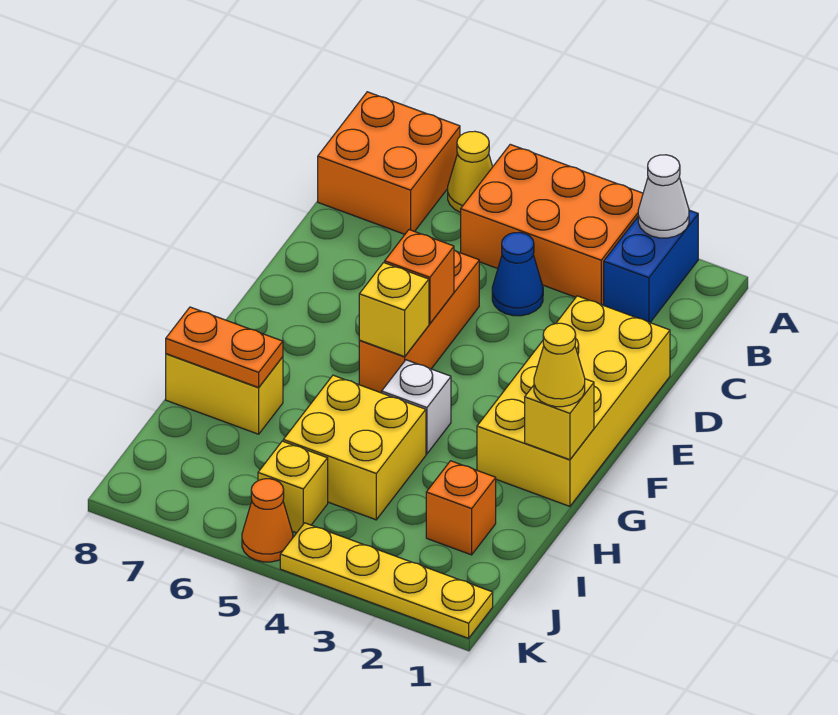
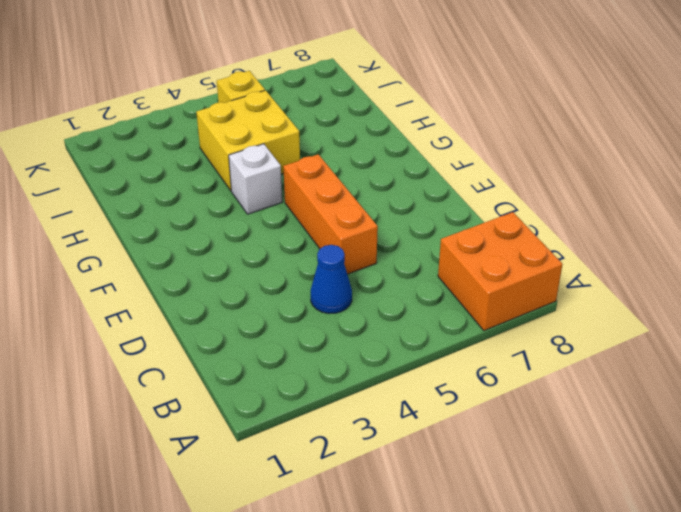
none -> blue brick A2:B2 level 1
none -> orange brick A3:B5 level 1
none -> yellow cone A6 level 1

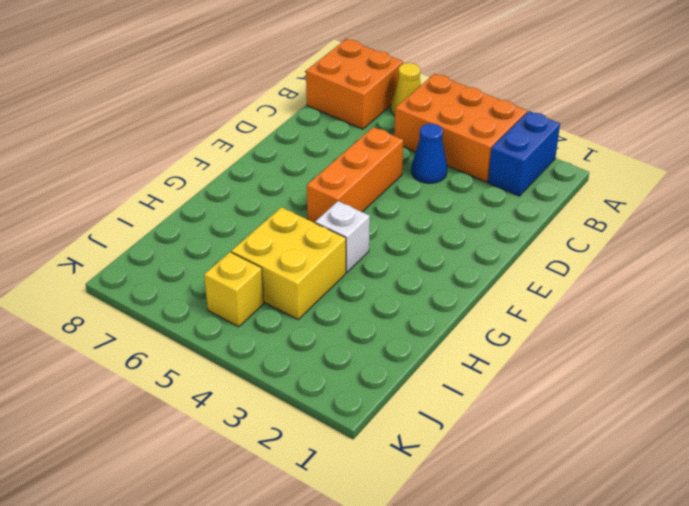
none -> yellow brick D1:G2 level 1
none -> yellow brick H7:H8 level 1
none -> orange brick I2 level 1

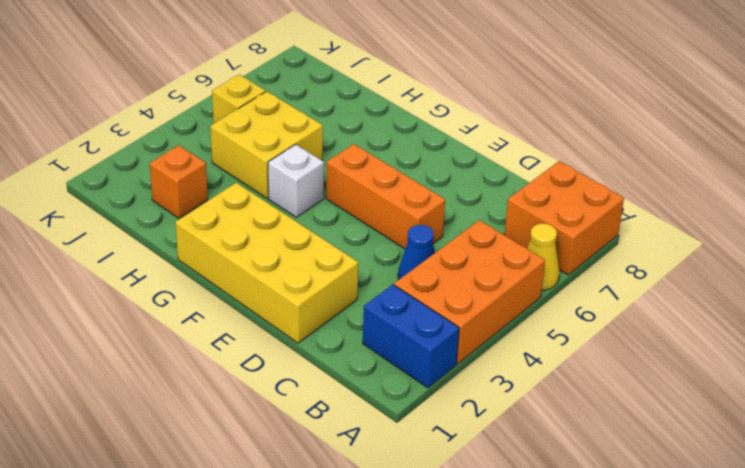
none -> yellow brick H7:H8 level 1
none -> yellow plate K1:K4 level 1
none -> orange cone K5 level 1

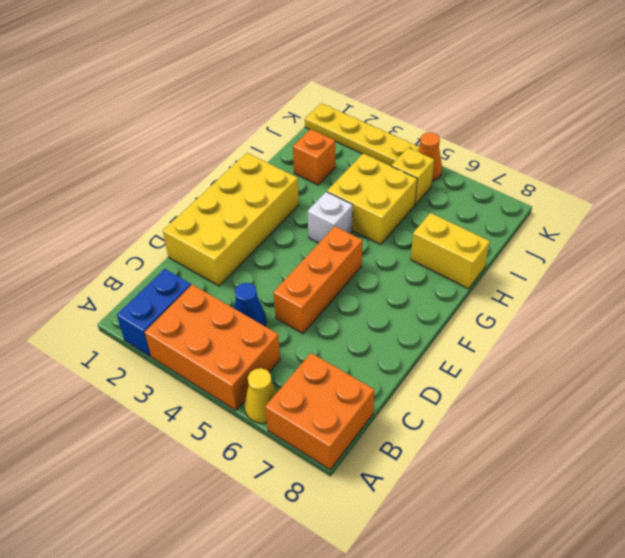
none -> white cone A2 level 2
none -> orange brick E5 level 2
none -> yellow brick F5 level 2

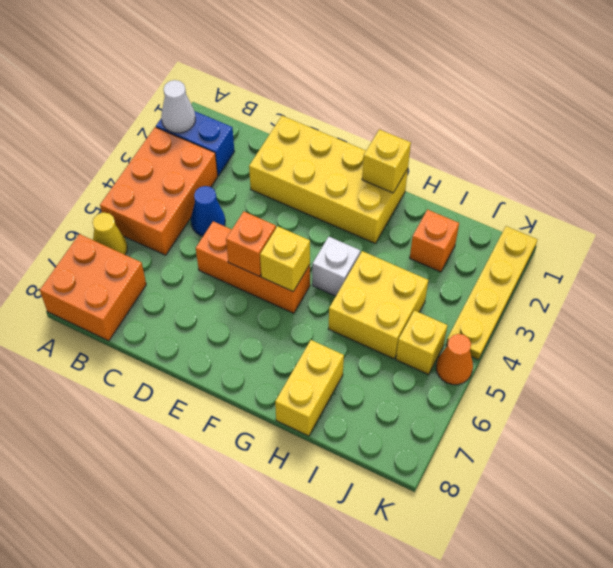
none -> orange plate H7:H8 level 2
none -> yellow cone G1 level 3

